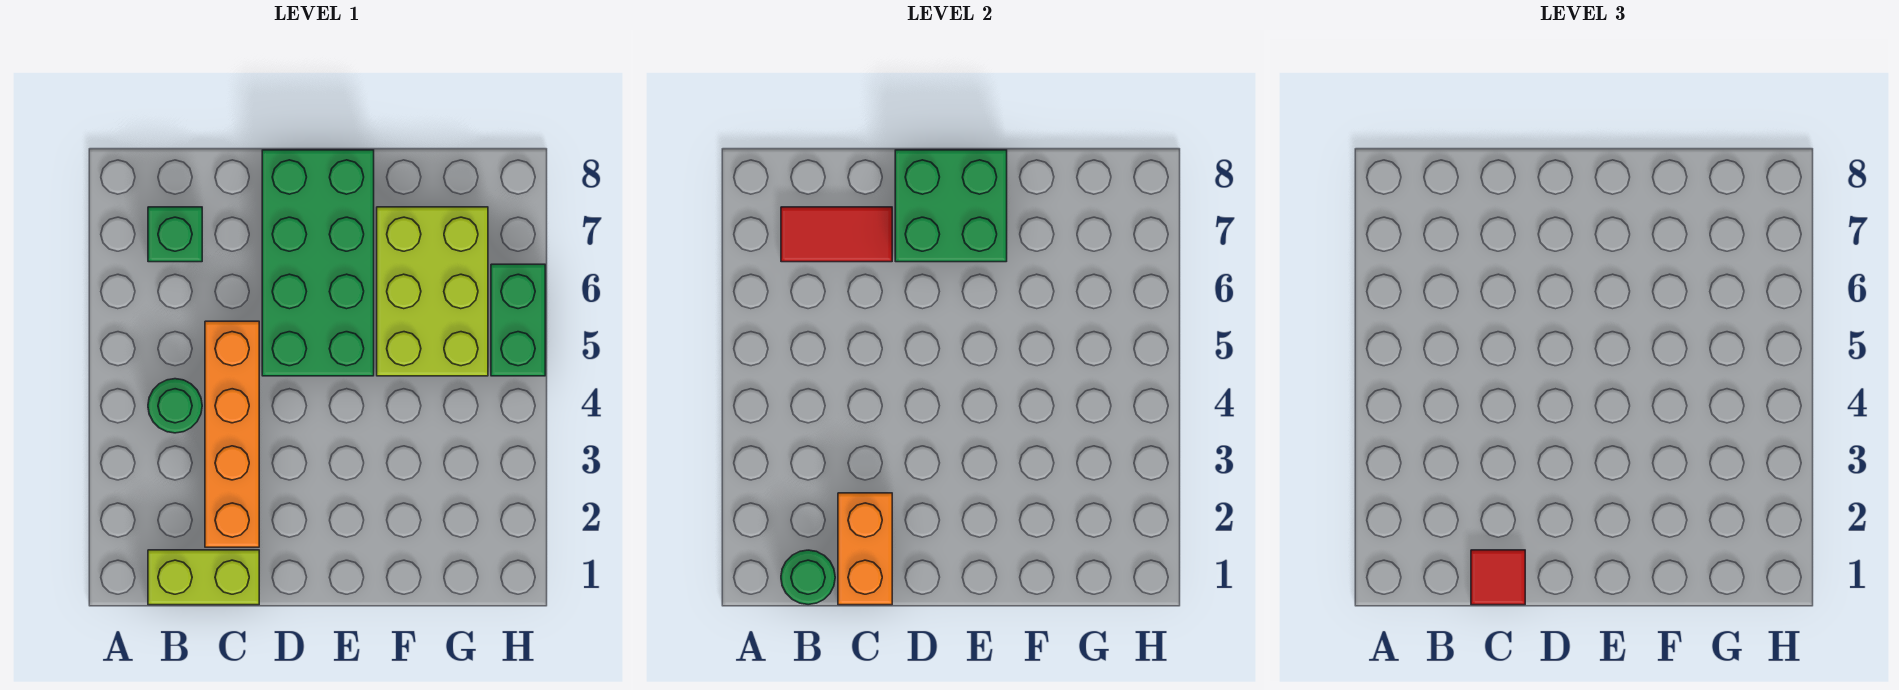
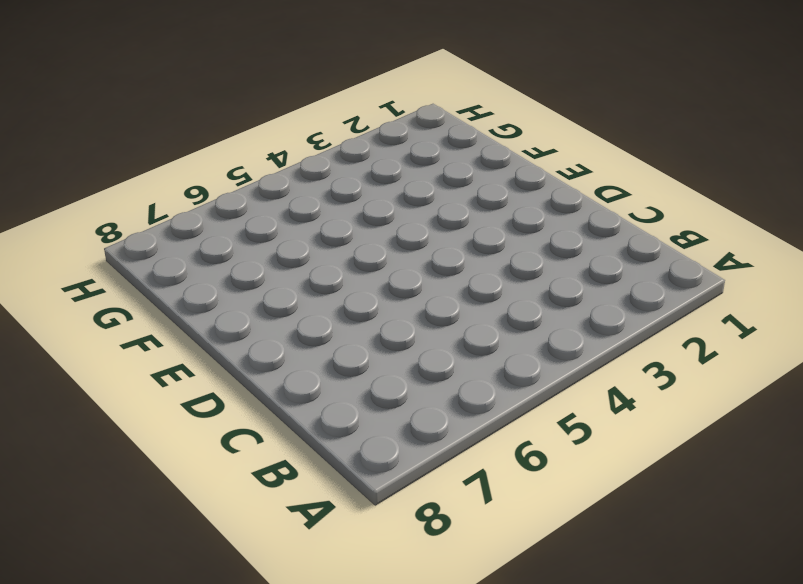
none -> lime brick B1:C1 level 1
none -> green round brick B4 level 1
none -> green brick B7 level 1

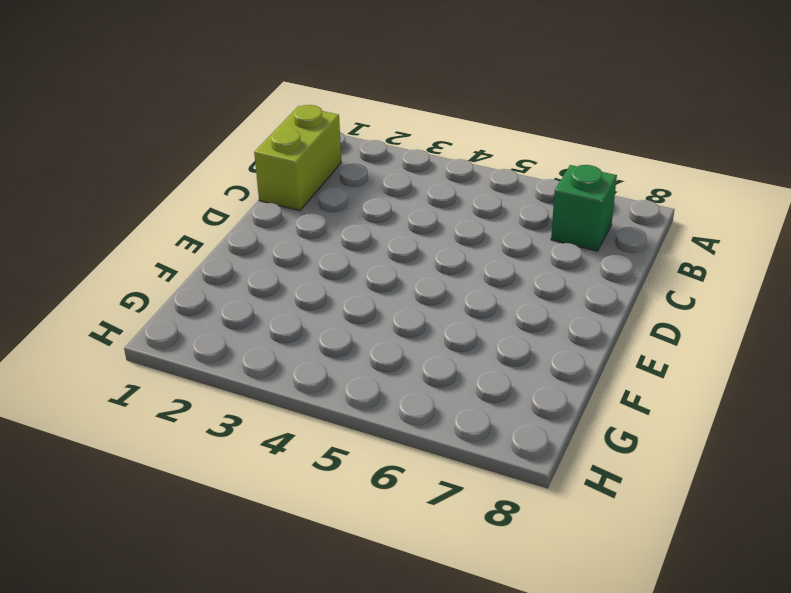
none -> green round brick B4 level 1
none -> orange brick C2:C5 level 1
none -> green brick D5:E8 level 1

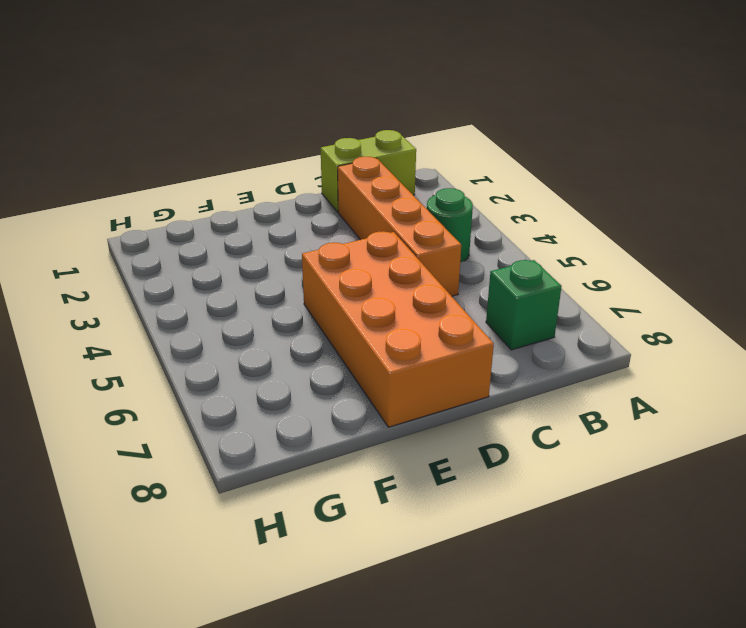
orange brick D5:E8 level 1 -> green brick D5:E8 level 1
none -> lime brick F5:G7 level 1
none -> green brick H5:H6 level 1
none -> green round brick B1 level 2

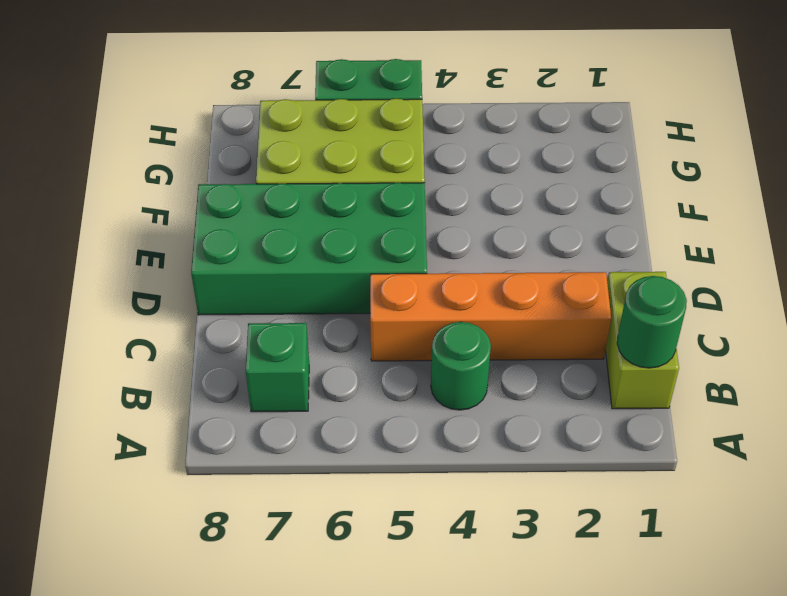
none -> red tile B7:C7 level 2
none -> orange brick C1:C2 level 2
none -> green brick D7:E8 level 2

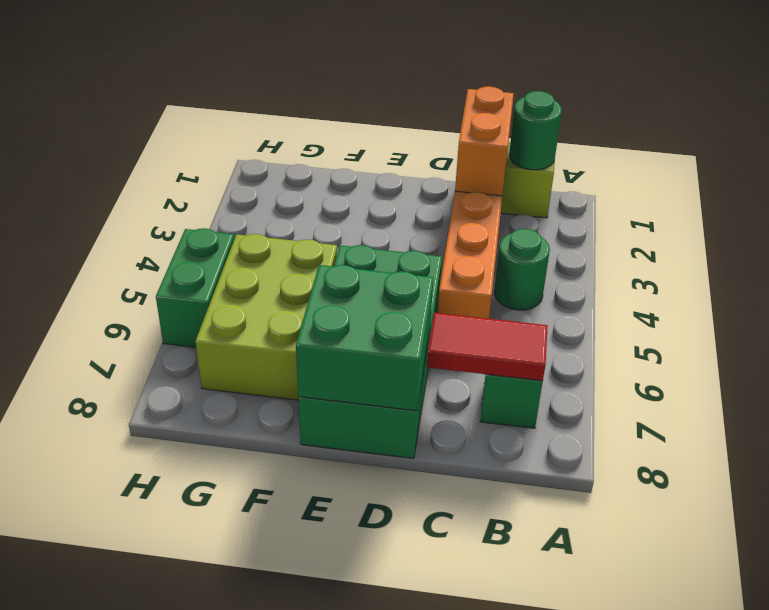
none -> red tile C1 level 3

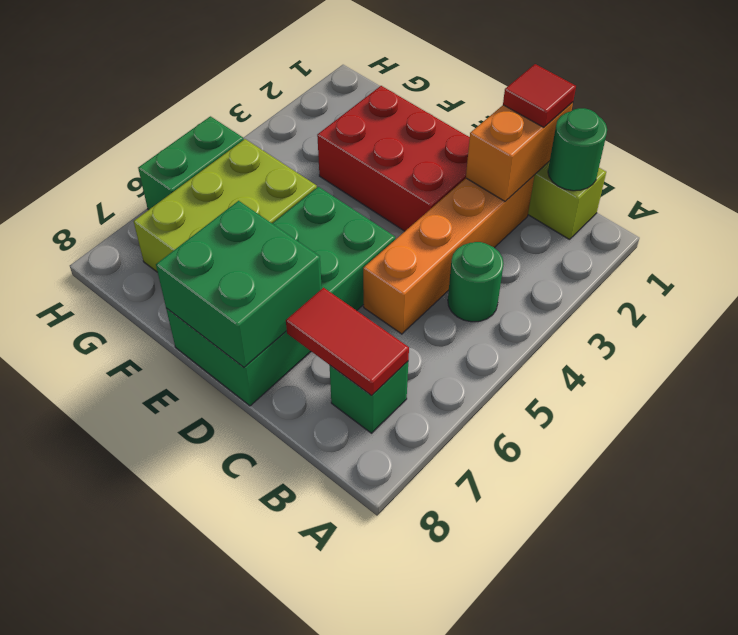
red brick D2:F3 level 1 -> none

